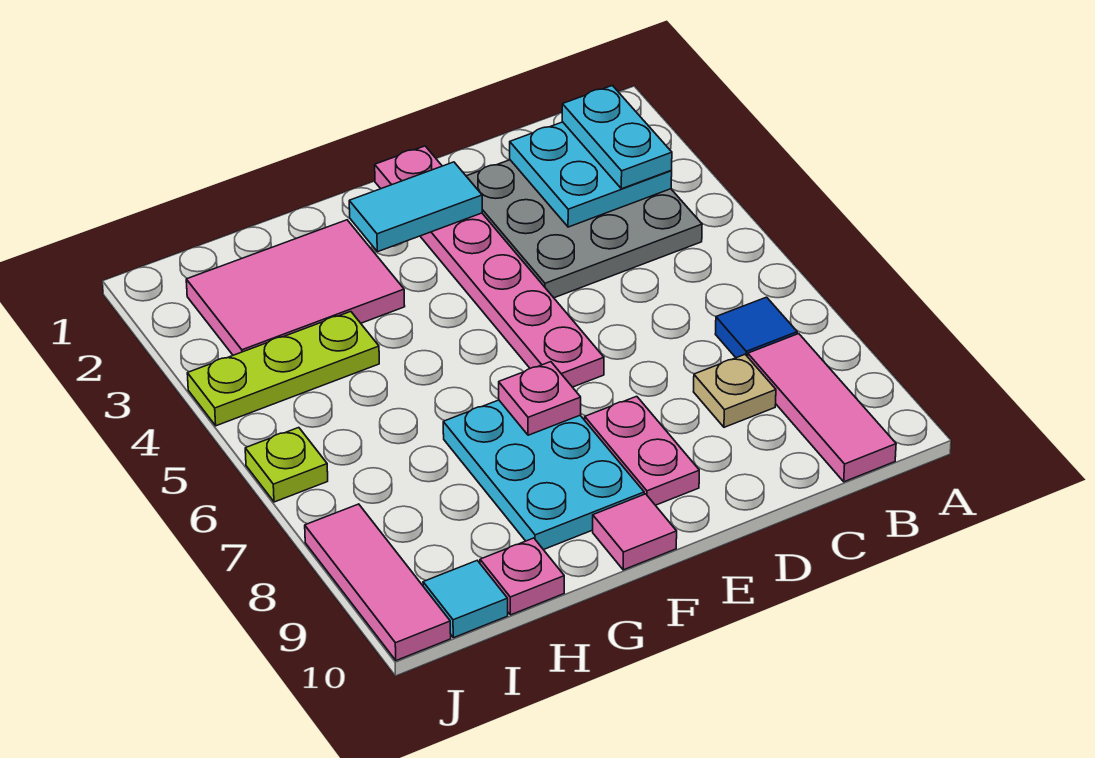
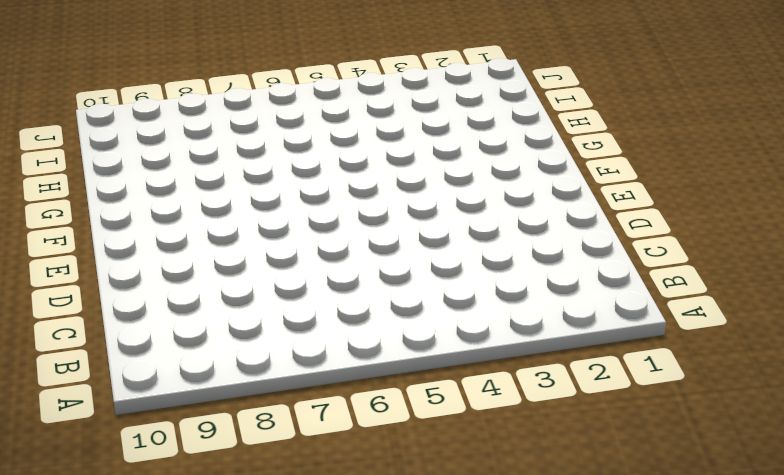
none -> grey plate B2:D4 level 1
none -> blue tile B7 level 1
none -> pink tile B8:B10 level 1

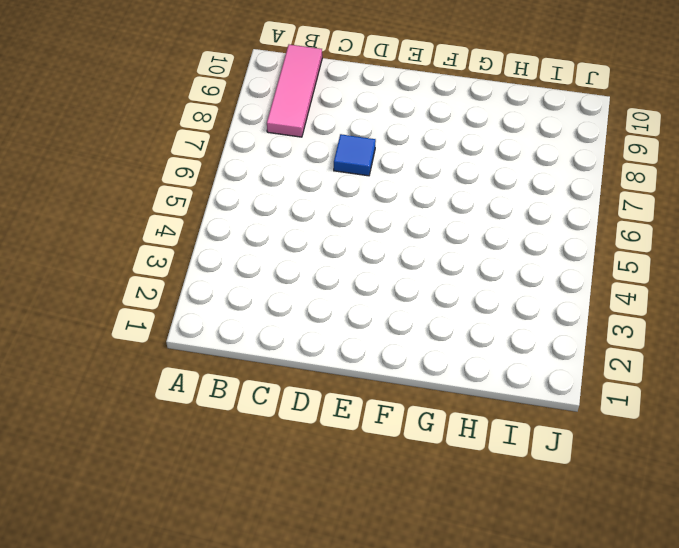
blue tile D7 level 1 -> blue tile B7 level 1
none -> grey plate B2:D4 level 1
none -> tan plate C8 level 1
none -> pink plate E1:E6 level 1

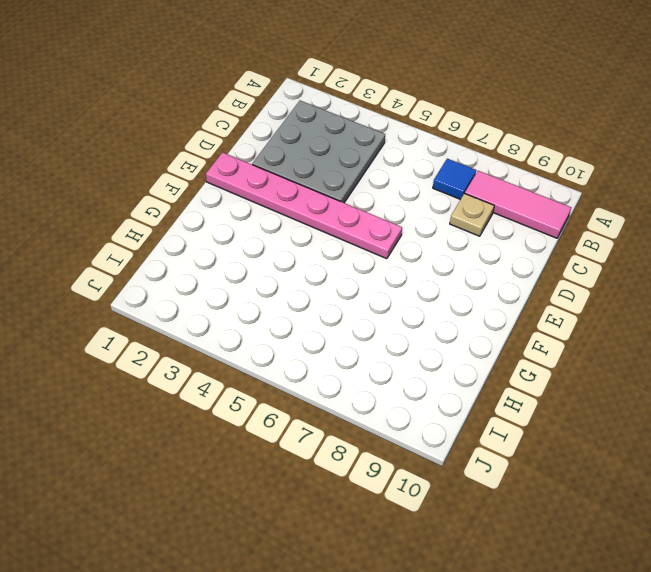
none -> pink plate E8:E9 level 1
none -> cyan plate F7:G9 level 1
none -> pink tile F10 level 1

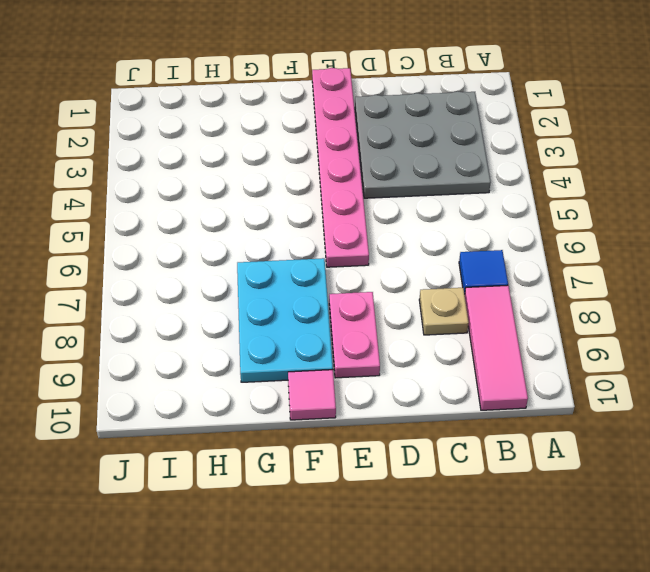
none -> pink tile G2:I3 level 1
none -> lime plate H4:J4 level 1
none -> pink plate H10 level 1

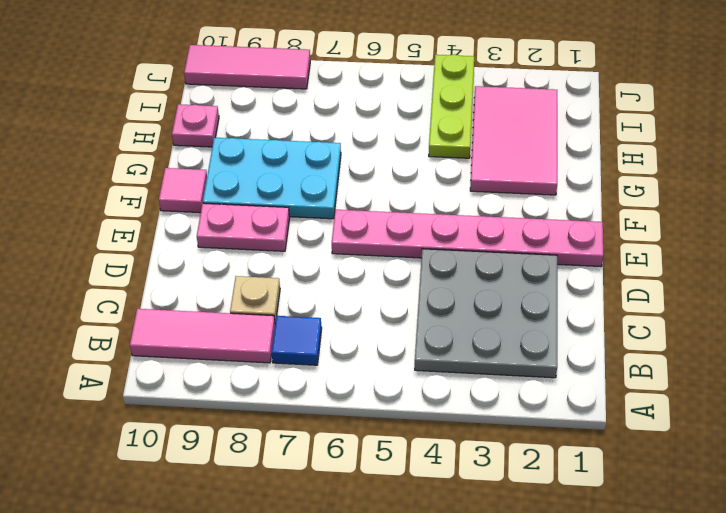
none -> cyan tile I10 level 1
none -> lime plate J6 level 1
none -> cyan plate B2:C3 level 2

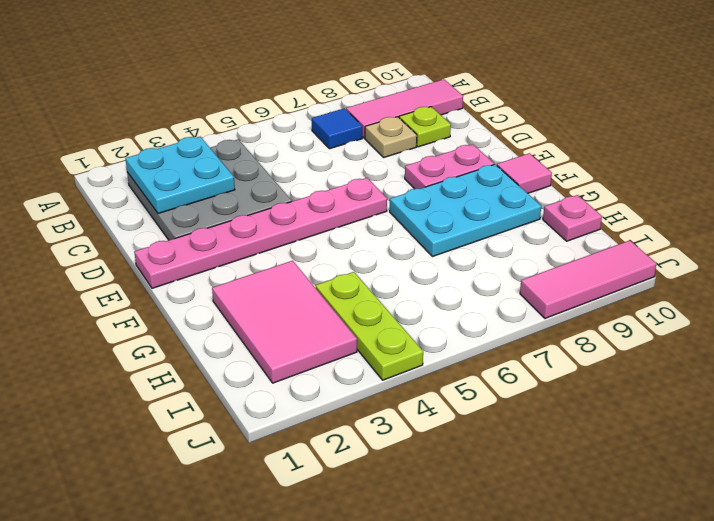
lime plate C9 level 1 -> lime plate J6 level 1
none -> cyan tile I10 level 1
none -> cyan tile E2:F2 level 2
none -> pink plate F7 level 2

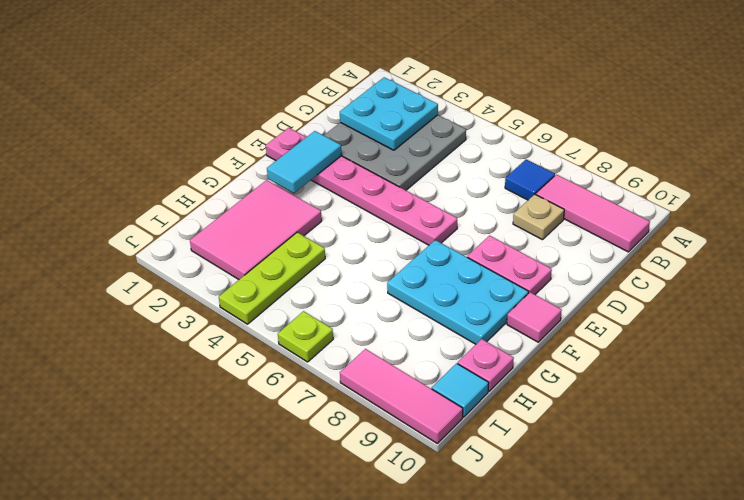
none -> pink plate F7 level 2
none -> cyan plate B2:B3 level 3

